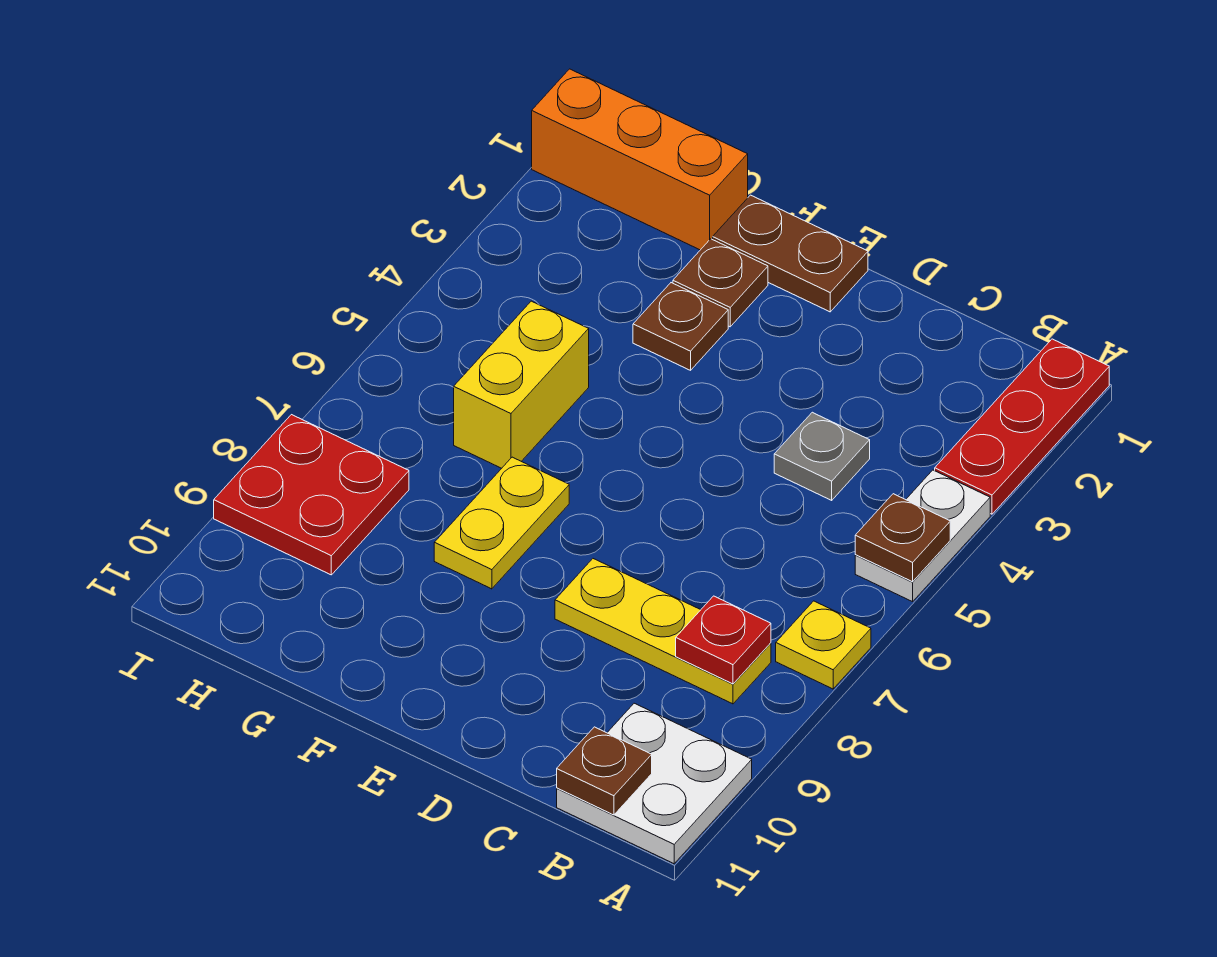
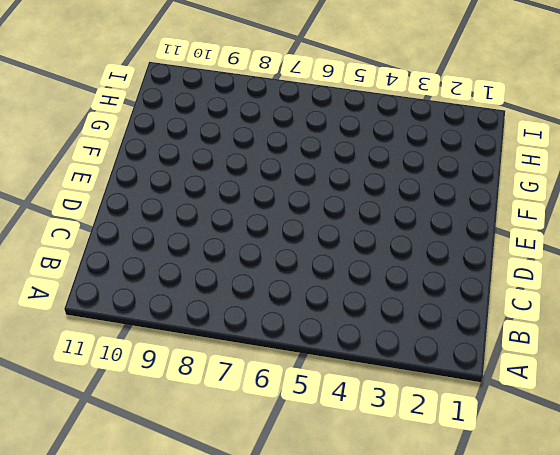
none -> red plate A1:A3 level 1
none -> white plate A4:A5 level 1
none -> yellow plate A7 level 1

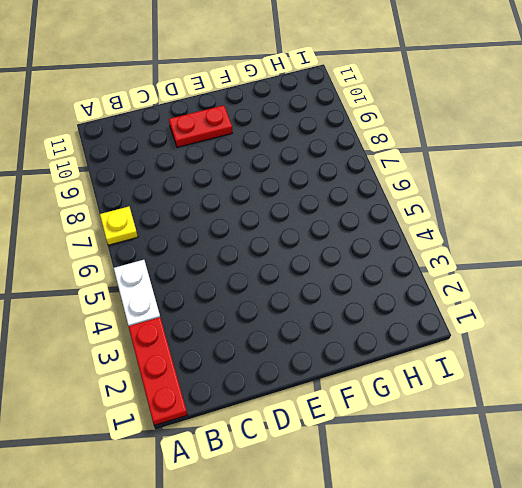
red plate D10:E10 level 1 -> none
none -> white plate A10:B11 level 1
none -> yellow plate B8:D8 level 1
none -> grey plate C4 level 1

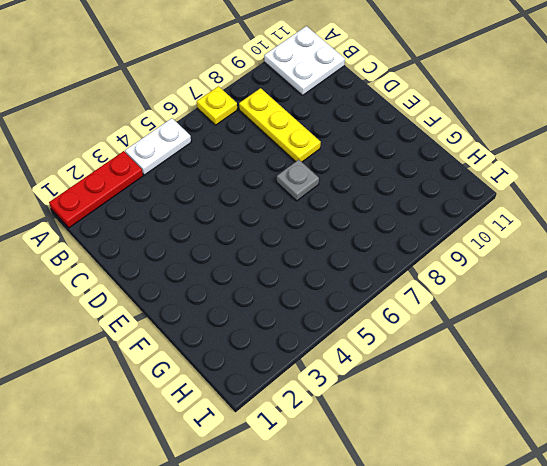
grey plate E7 level 1 -> grey plate C4 level 1
none -> brown plate E1:F1 level 1
none -> brown plate F2 level 1
none -> brown plate F3 level 1

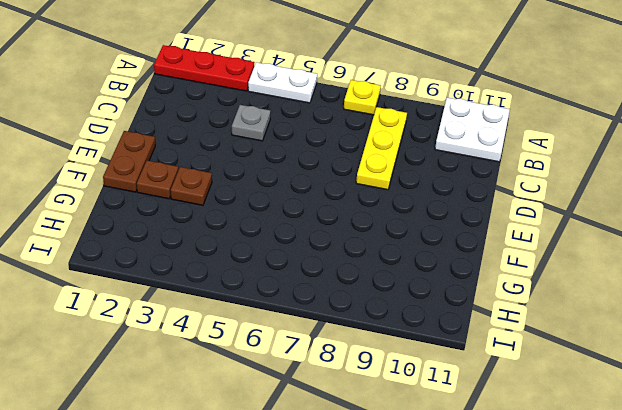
none -> yellow plate F7:F8 level 1
none -> orange brick G1:I1 level 1
none -> yellow brick G5:G6 level 1

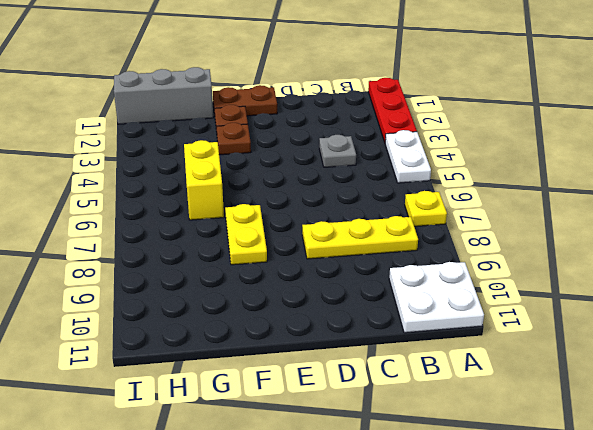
grey brick G1:I1 level 1 -> orange brick G1:I1 level 1
none -> red plate H8:I9 level 1
none -> brown plate A5 level 2
none -> red plate B8 level 2

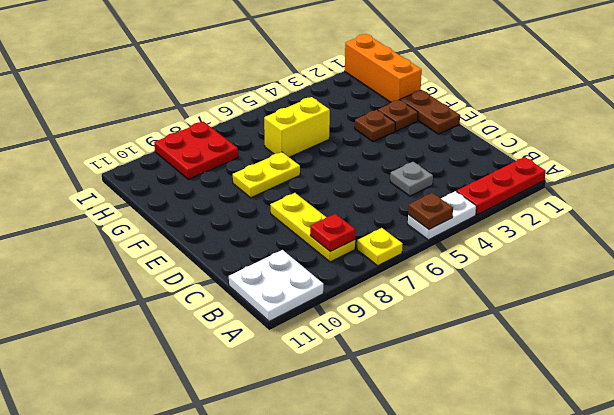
none -> brown plate B11 level 2

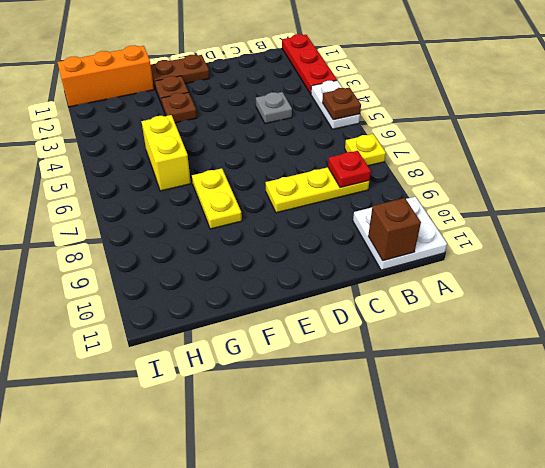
brown brick B11 level 2 -> brown plate B11 level 2
none -> red plate H8:I9 level 1

